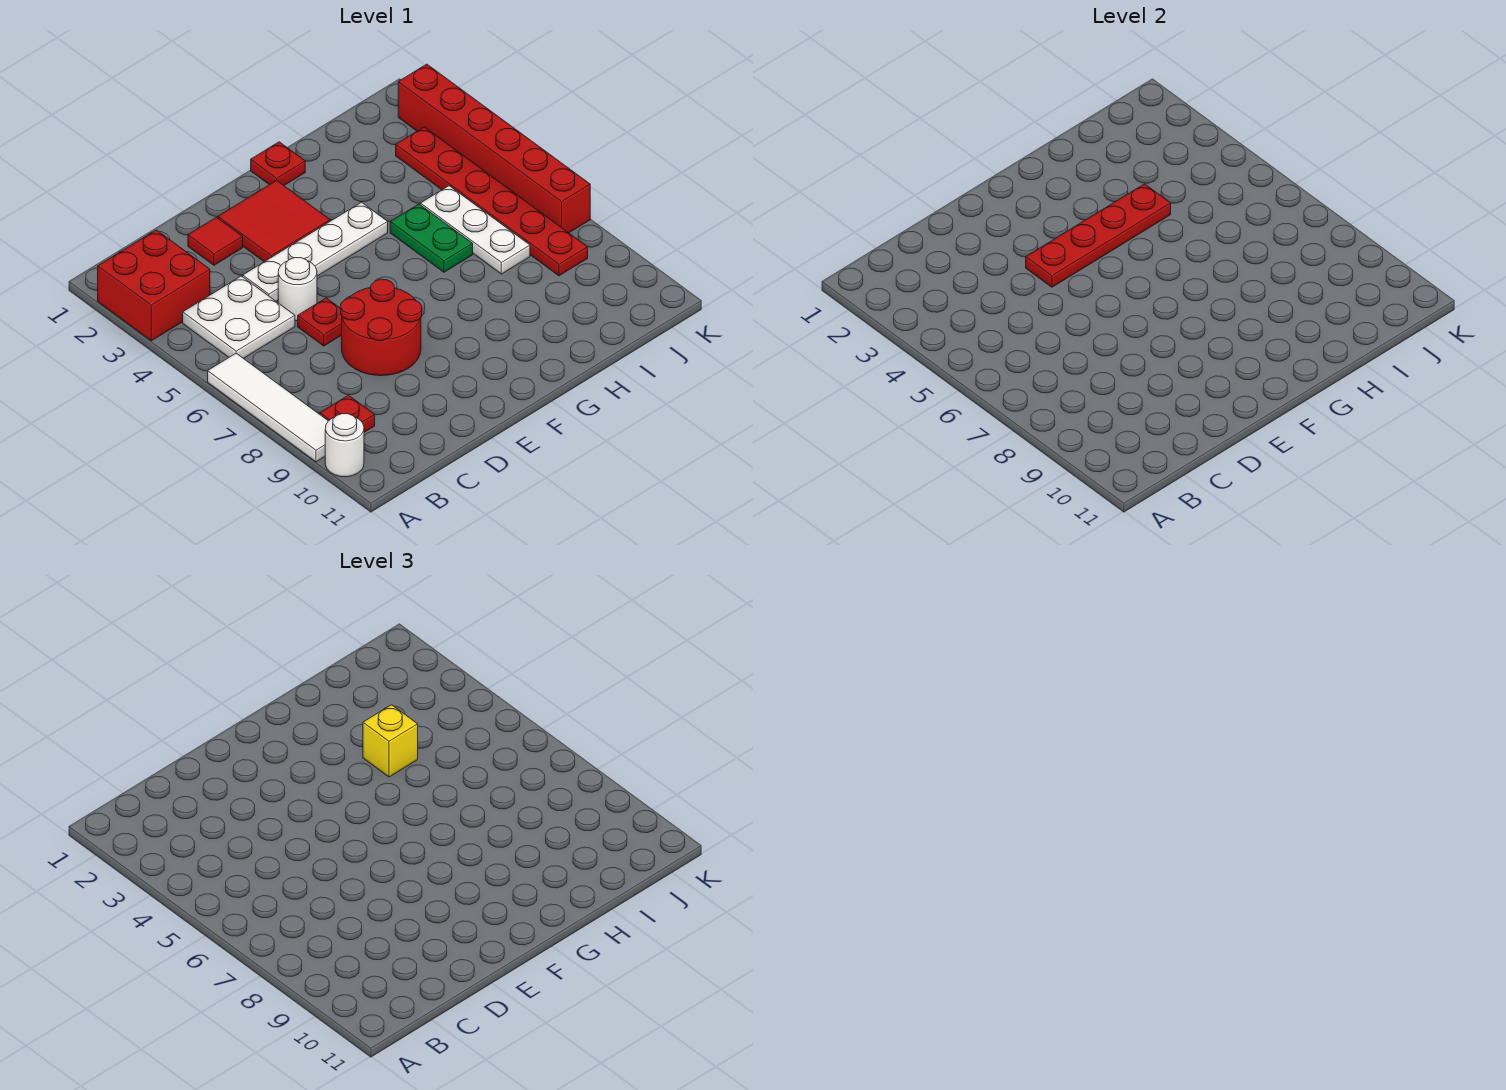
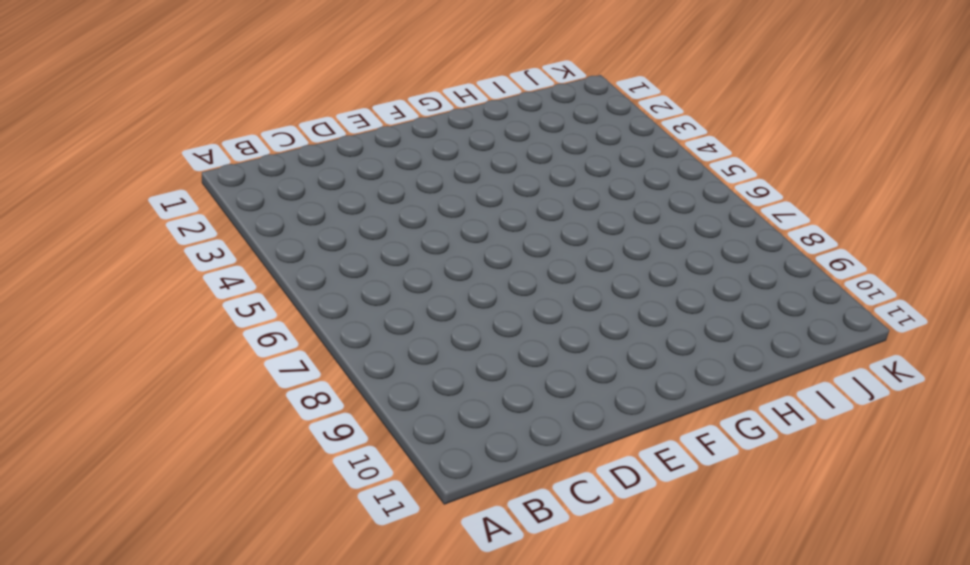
none -> red brick A2:B3 level 1
none -> white tile A6:A9 level 1
none -> white round brick A10 level 1

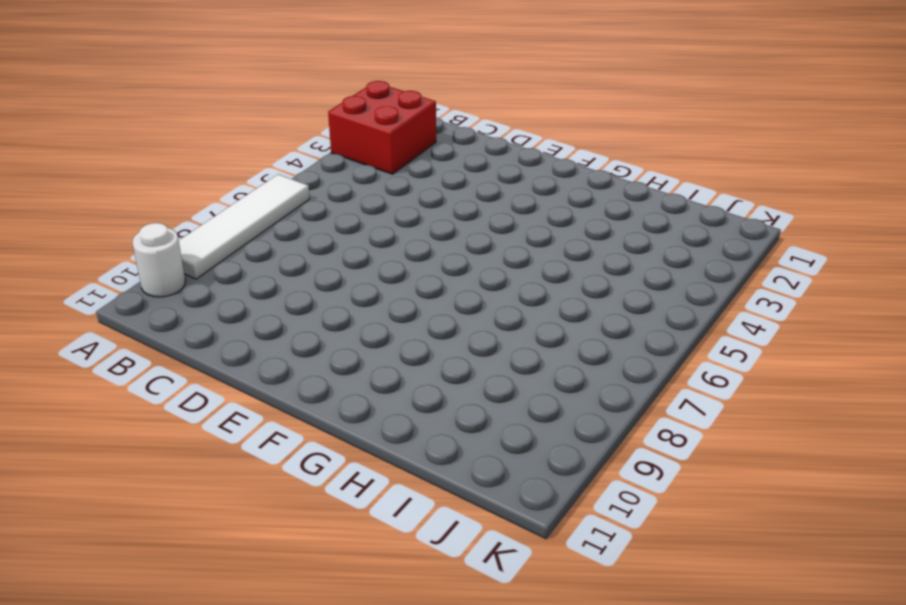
none -> white plate B4:C5 level 1
none -> red plate B9 level 1
none -> red tile D2 level 1

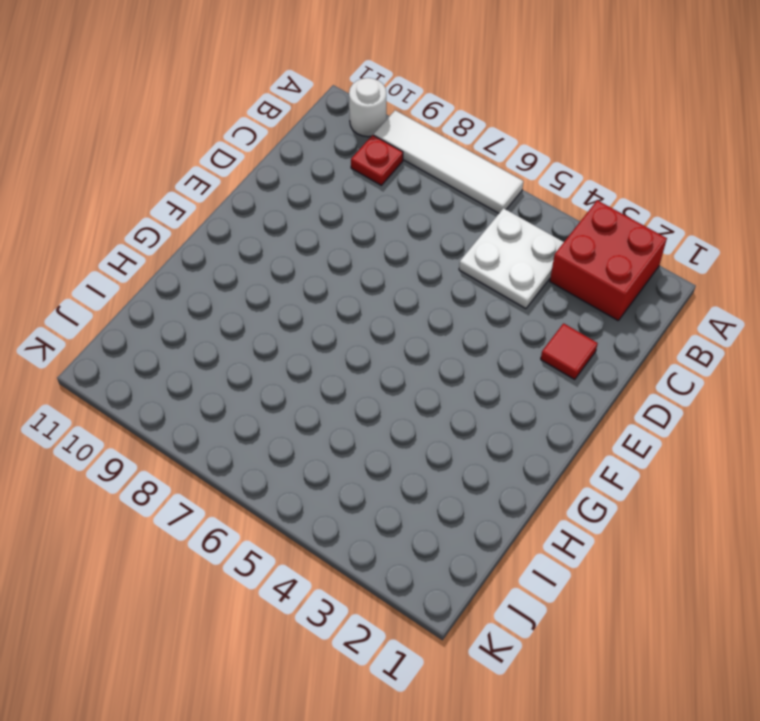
none -> white plate D4:G4 level 1
none -> white round brick D5 level 1
none -> red plate D6 level 1

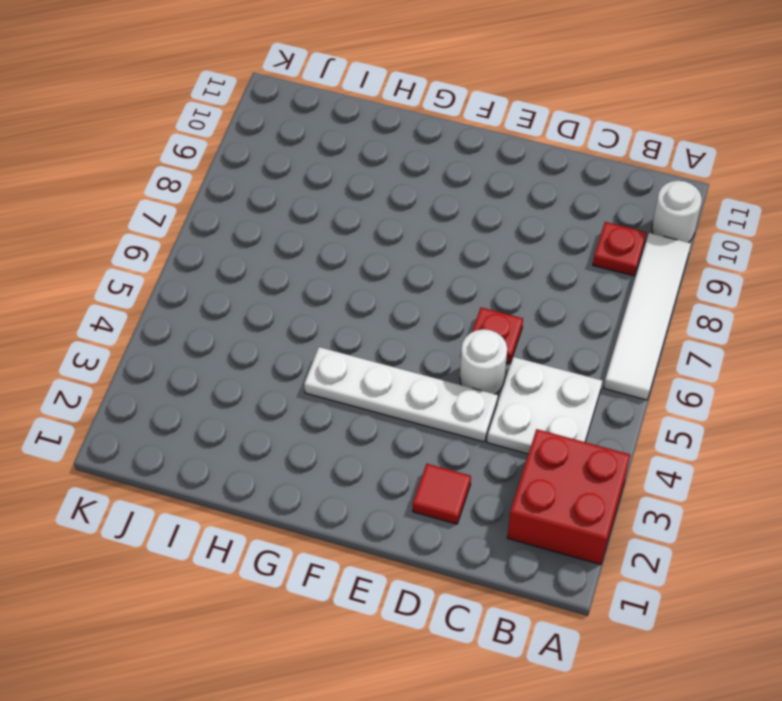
none -> red round brick D7:E8 level 1
none -> red tile E2:F3 level 1
none -> red plate G1 level 1

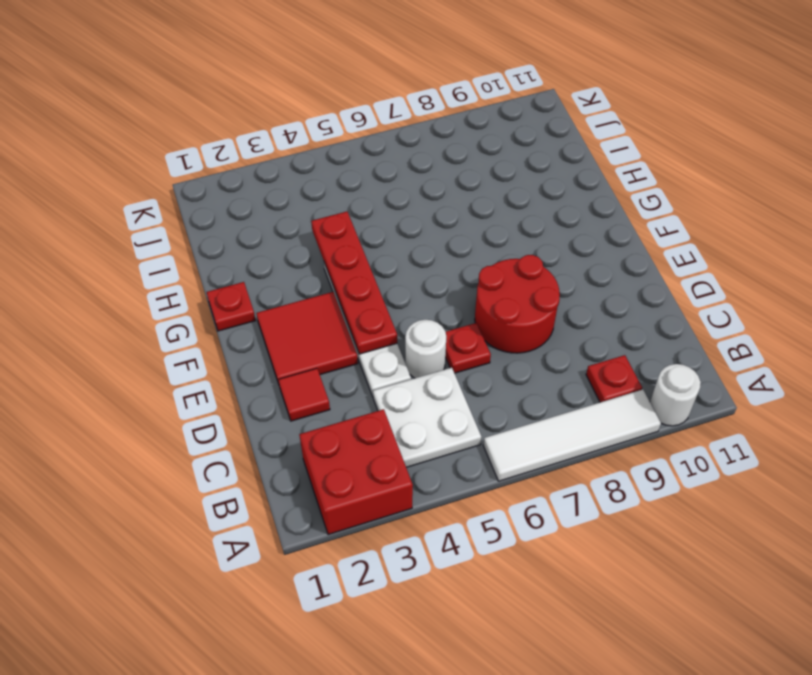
none -> green plate H5:H6 level 1
none -> white plate I5:I7 level 1
none -> red plate J3:J8 level 1

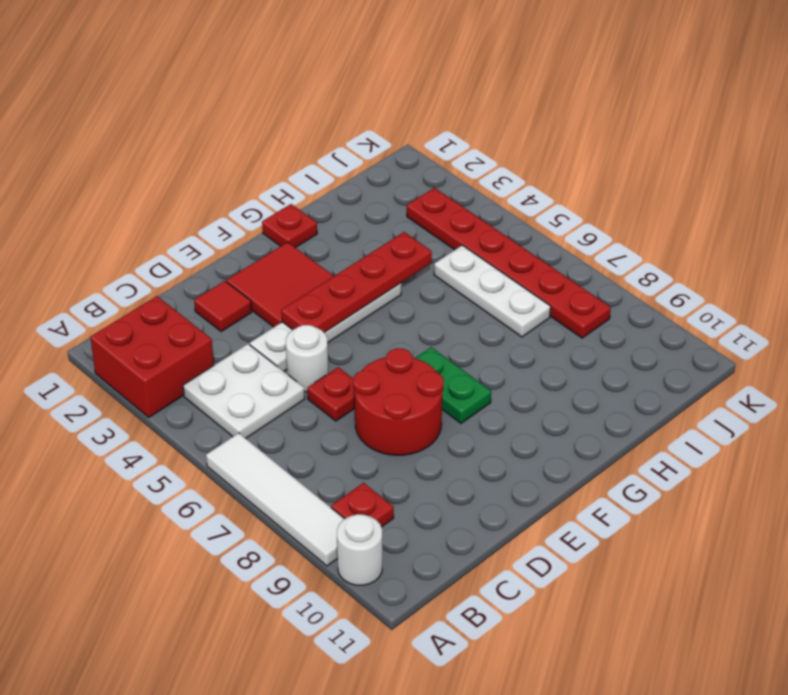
green plate F7:F8 level 1 -> green plate H5:H6 level 1
none -> red brick K2:K7 level 1
none -> yellow brick H4 level 3

